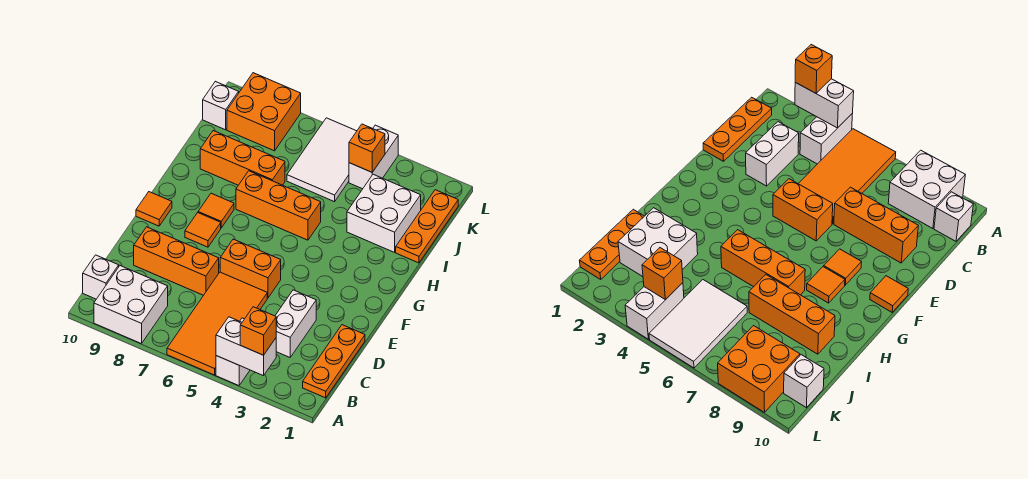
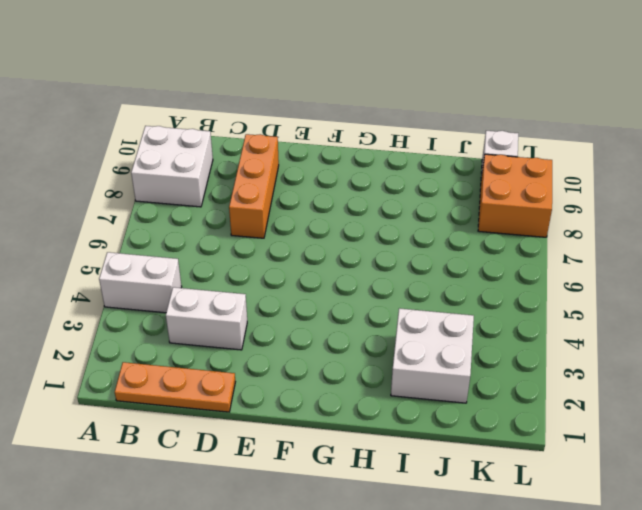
none -> orange tile A5:D6 level 1
none -> white brick B10 level 1
none -> orange brick E5:E6 level 1

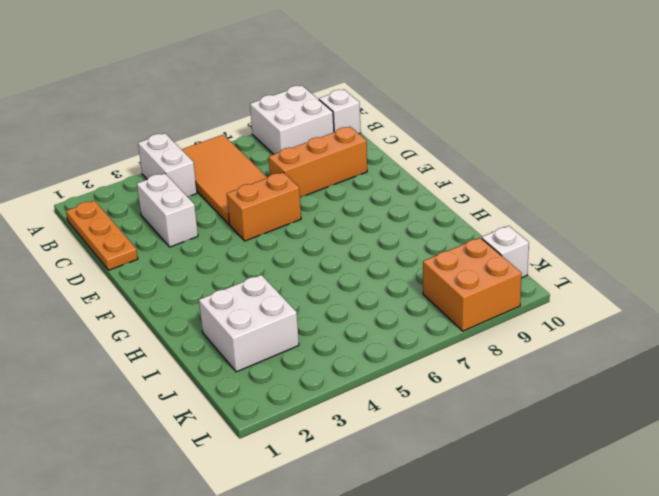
none -> orange tile F8 level 1
none -> orange tile F10 level 1
none -> orange tile G8 level 1

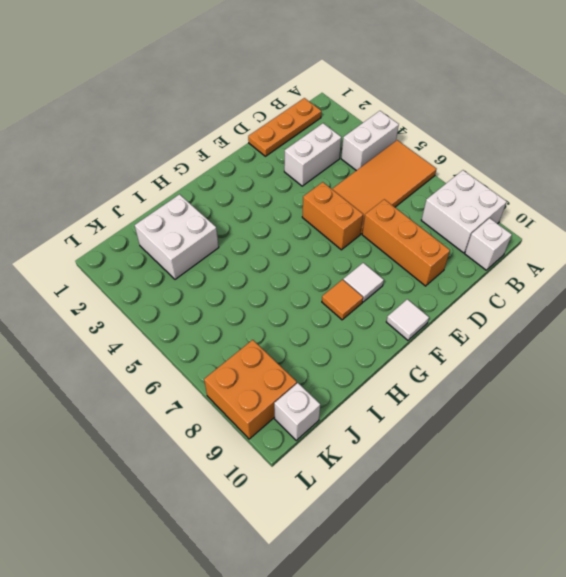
white tile F8 level 1 -> orange tile F8 level 1
white tile F10 level 1 -> orange tile F10 level 1
none -> orange brick H5:H7 level 1
none -> orange plate I1:K1 level 1
none -> orange brick I7:I9 level 1

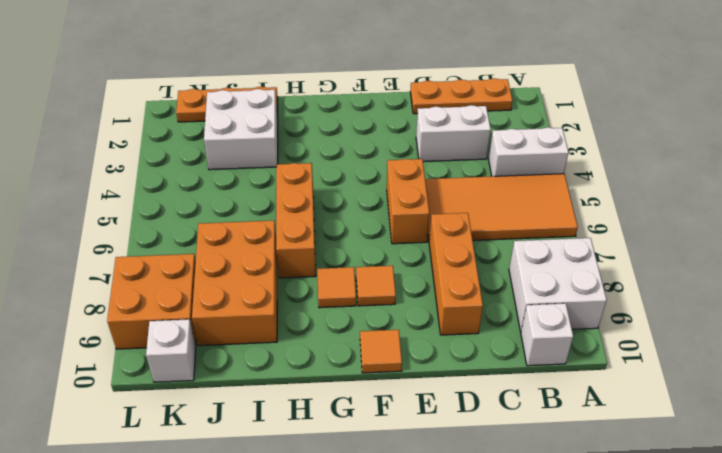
orange brick I7:J9 level 1 -> orange brick I7:I9 level 1
none -> white tile J5:L6 level 1
none -> white brick K4:L4 level 1
none -> white brick A3:A4 level 2

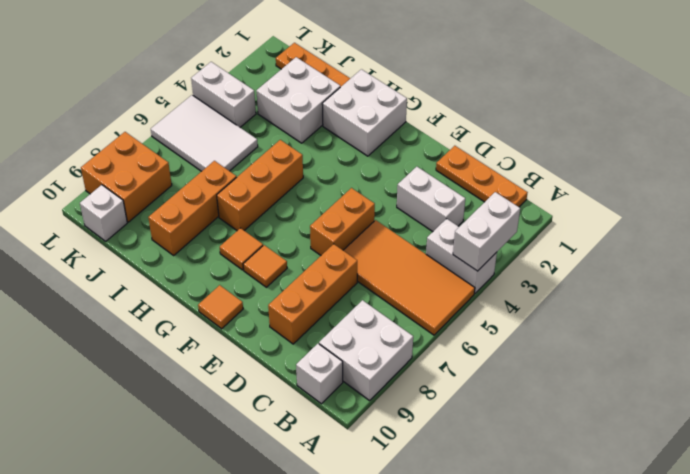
white brick G1:H2 level 1 -> none
none -> orange brick K4 level 2
none -> orange brick A3 level 3

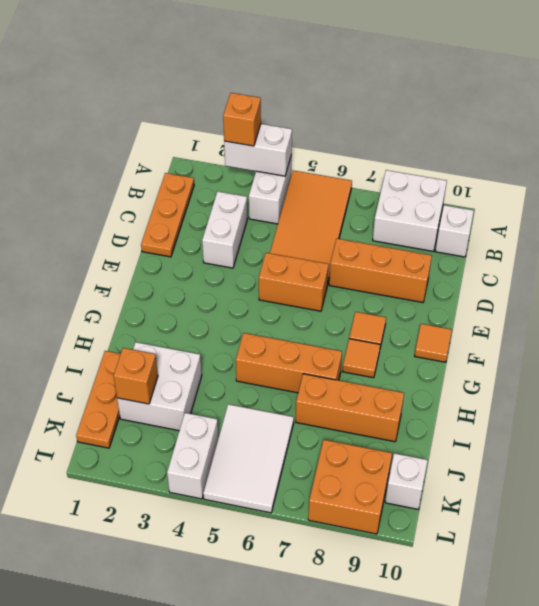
orange brick J2 level 2 -> orange brick K4 level 2

